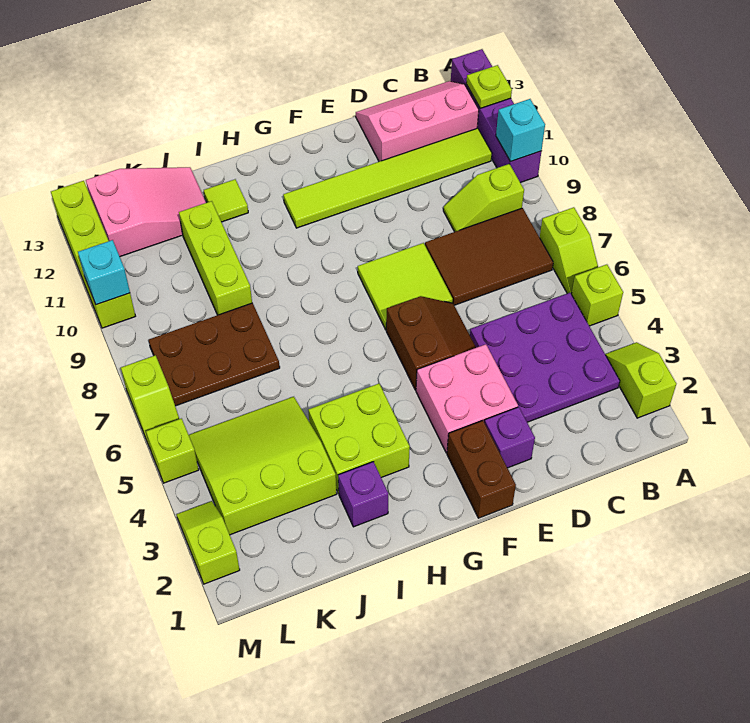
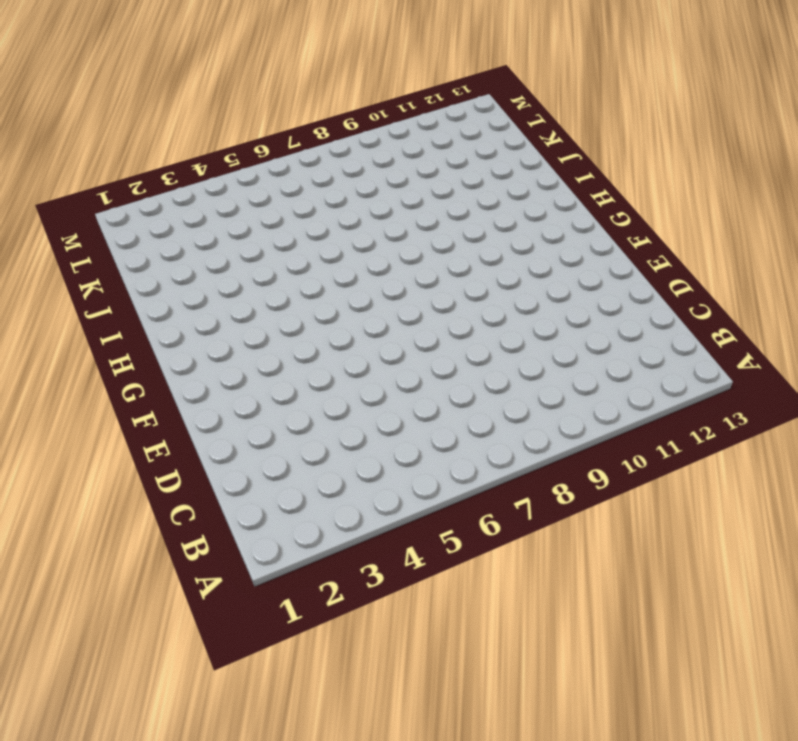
none -> lime slope A2:A3 level 1 top 2
none -> lime brick A5 level 1
none -> lime slope A6:A7 level 1 top 7

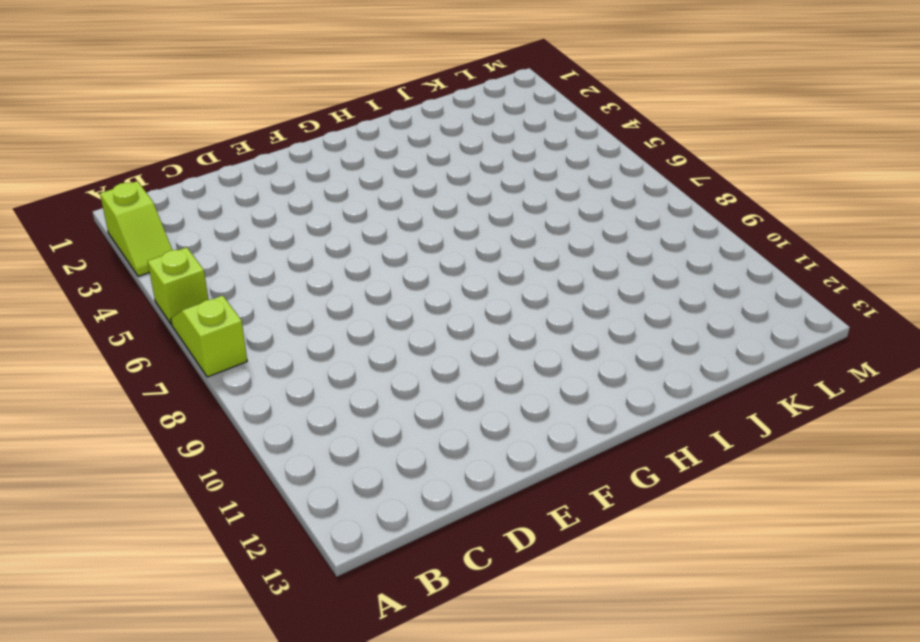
none -> purple brick A10:A13 level 1
none -> purple plate B3:D5 level 1
none -> brown tile B7:D8 level 1

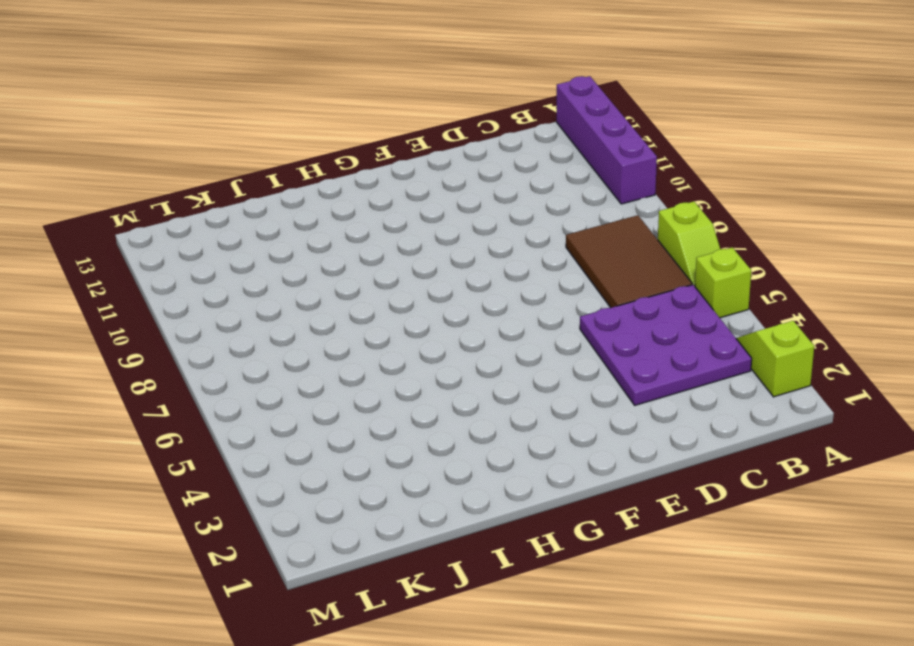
brown tile B6:C8 level 1 -> brown tile B7:D8 level 1
none -> lime slope B9:C9 level 1 top B
none -> lime tile B11:G11 level 1
none -> pink slope B12:D13 level 1 top 12

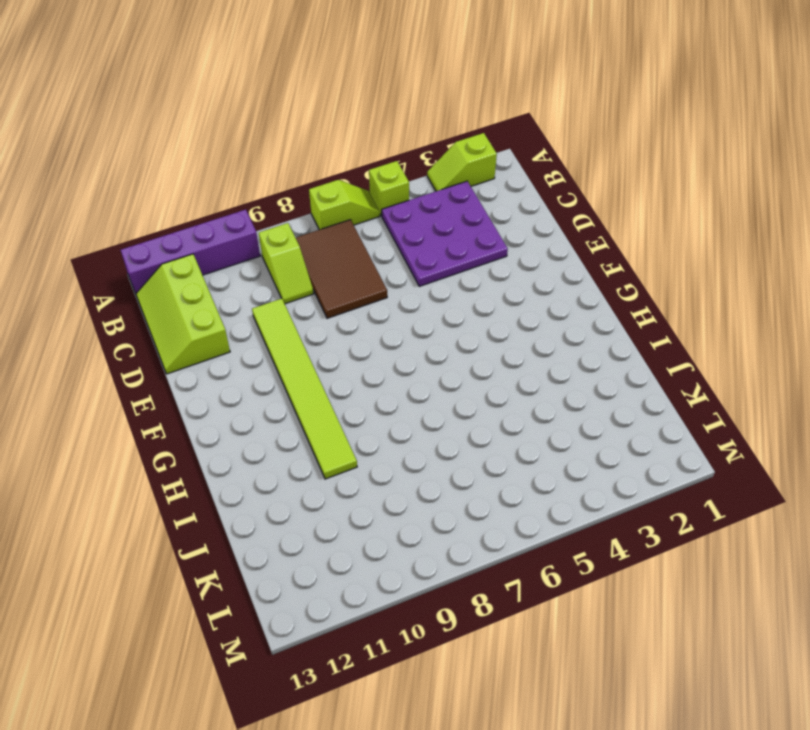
lime slope B12:D13 level 1 top 12 -> pink slope B12:D13 level 1 top 12
lime tile D10:I10 level 1 -> lime tile B11:G11 level 1
none -> purple brick E2 level 1
none -> pink brick E3:F4 level 1
none -> brown slope E5:F6 level 1 top F

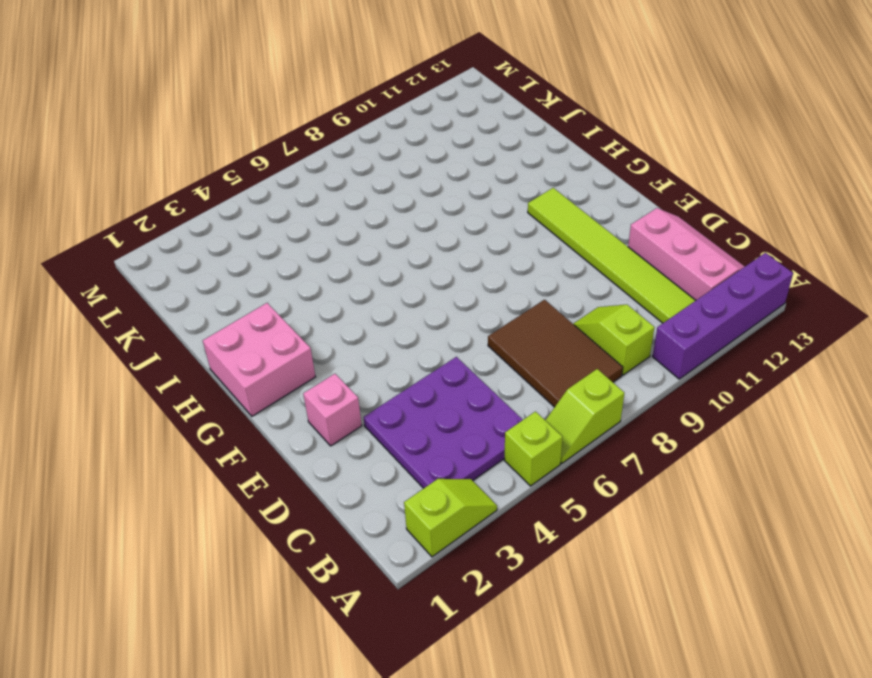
pink brick E2 level 1 -> purple brick E2 level 1
pink brick G1:H2 level 1 -> pink brick E3:F4 level 1
none -> brown slope E5:F6 level 1 top F
none -> lime tile E7:F8 level 1
none -> brown brick F1:F2 level 1

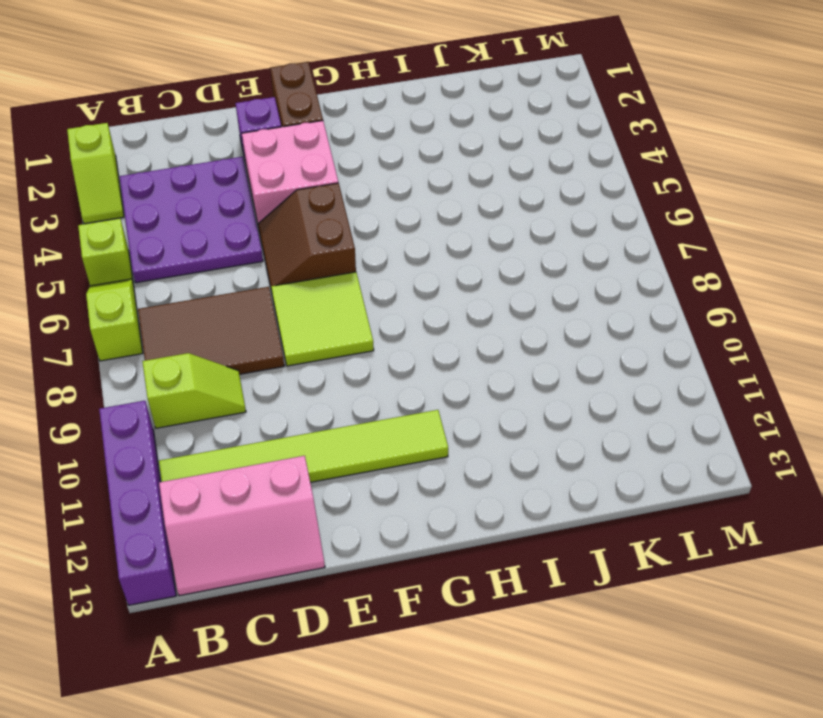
none -> lime brick H3:I4 level 1
none -> purple brick I2 level 1
none -> lime tile I12 level 1

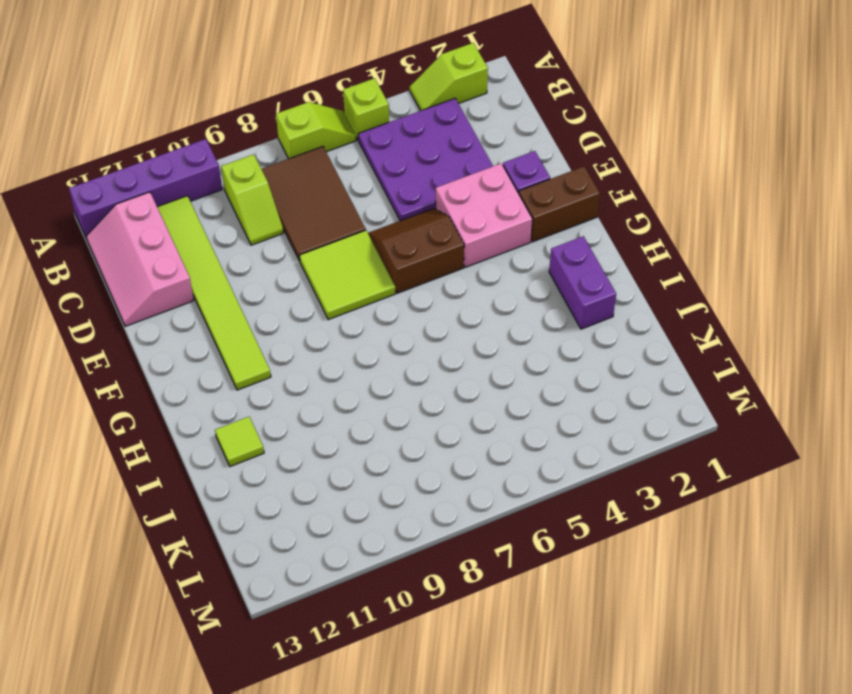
purple brick H2:I2 level 1 -> purple brick I2 level 1
none -> lime brick H3:I4 level 1
none -> lime slope J3:L5 level 1 top 3
none -> brown plate J7:L8 level 1

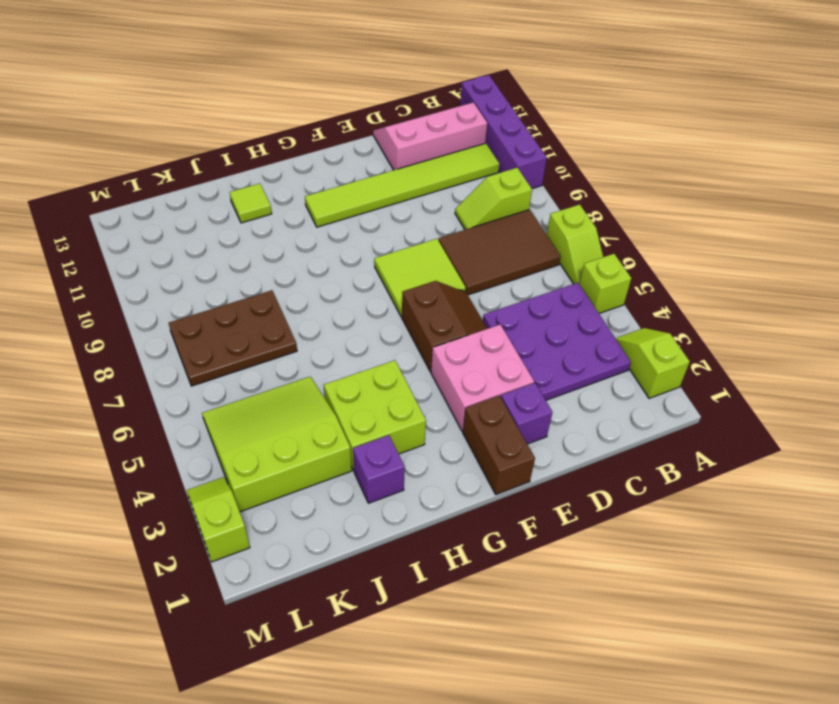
none -> lime brick J9:J11 level 1
none -> pink slope J12:L13 level 1 top L
none -> lime brick M5 level 1

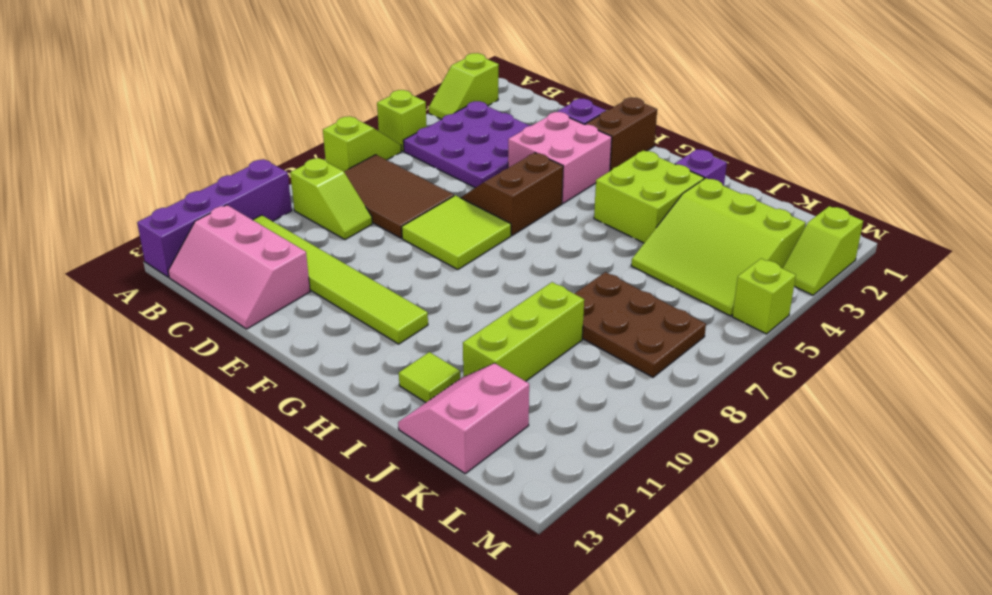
pink slope J12:K13 level 1 top K -> pink slope J12:L13 level 1 top L
none -> lime slope M6:M7 level 1 top 7
none -> lime brick M10:M13 level 1
none -> cyan brick A10 level 2

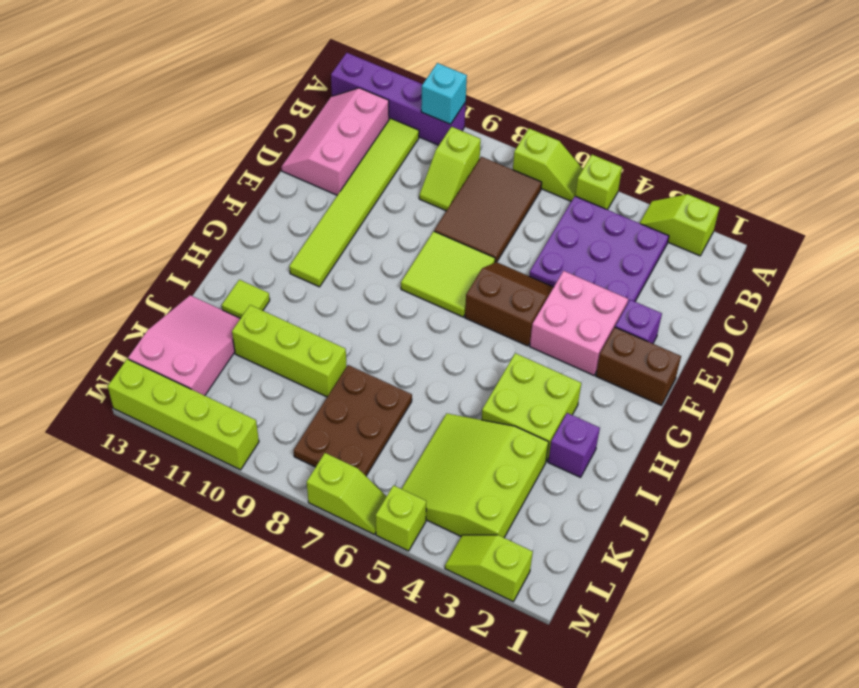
none -> lime plate A12 level 2
none -> cyan brick M10 level 2

